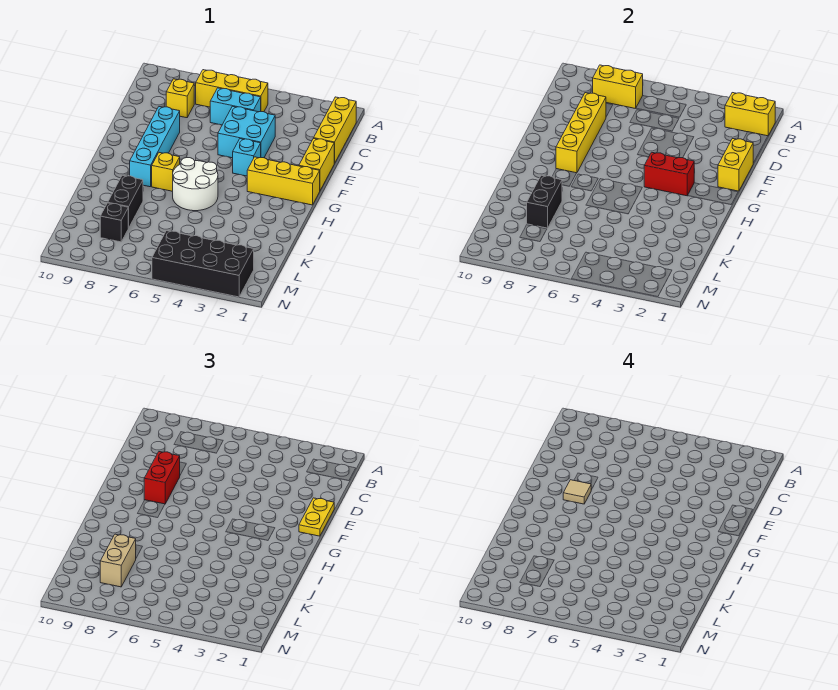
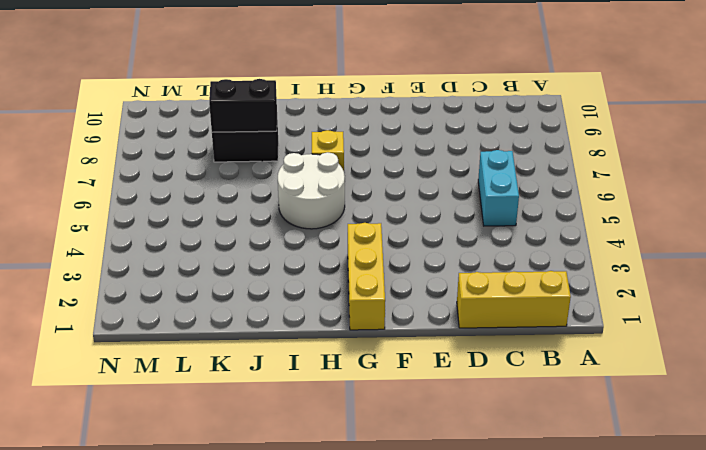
none -> yellow brick B5:B7 level 1
none -> yellow brick C8 level 1
none -> cyan brick D4:E5 level 1

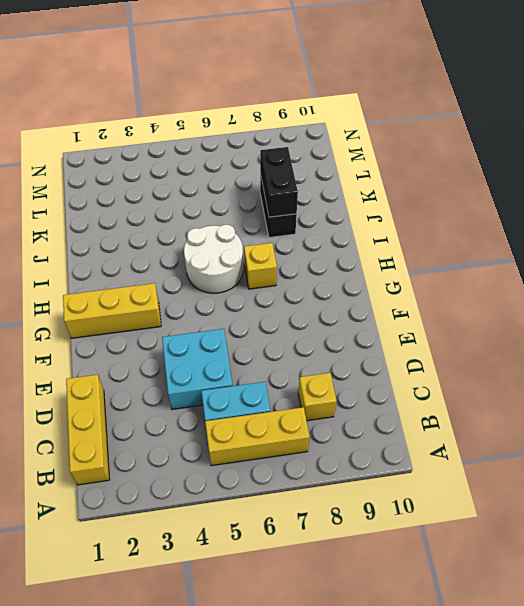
none -> yellow brick E1:F1 level 1
none -> cyan brick E8:H8 level 1
none -> cyan brick F4 level 1

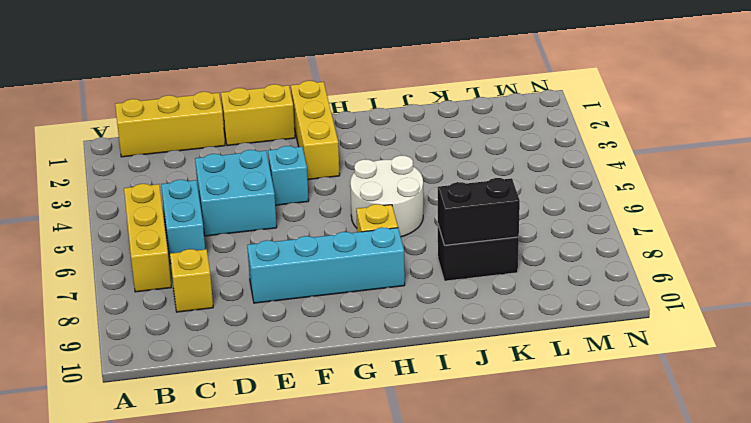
none -> black brick L8 level 1
none -> black brick M2:N5 level 1
none -> yellow brick B1:B2 level 2

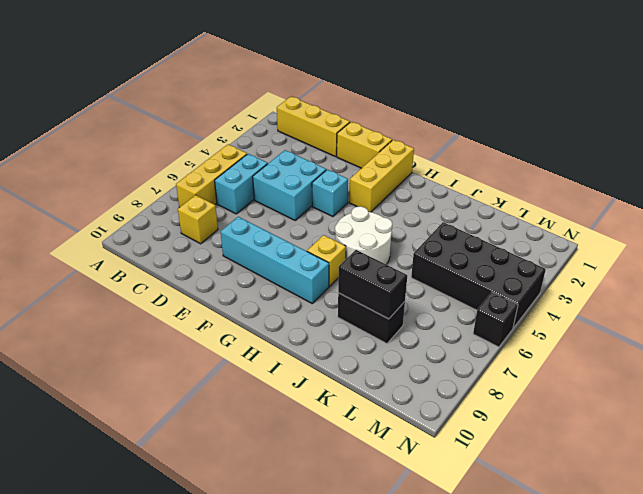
black brick K4:N5 level 1 -> black brick M2:N5 level 1
black brick N6 level 1 -> black brick L8 level 1
none -> yellow brick B1:B2 level 2
none -> yellow brick B7:B8 level 2
none -> yellow brick D8:G8 level 2

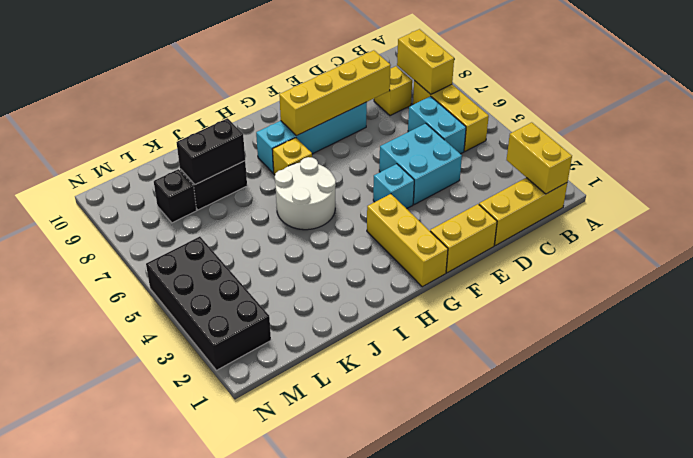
none -> yellow brick E1:F1 level 2
none -> red brick G3:G4 level 2
none -> yellow plate E1:F1 level 3

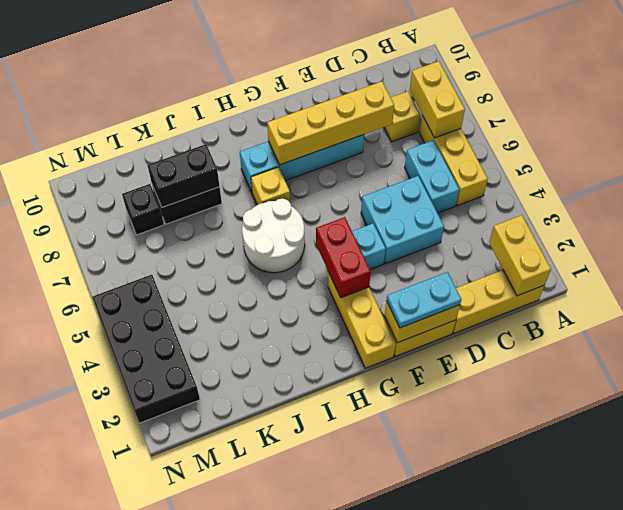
cyan plate E1:F1 level 3 -> yellow plate E1:F1 level 3
none -> red brick E8:F8 level 3
none -> tan brick K8:L8 level 3
none -> tan tile F8 level 4

